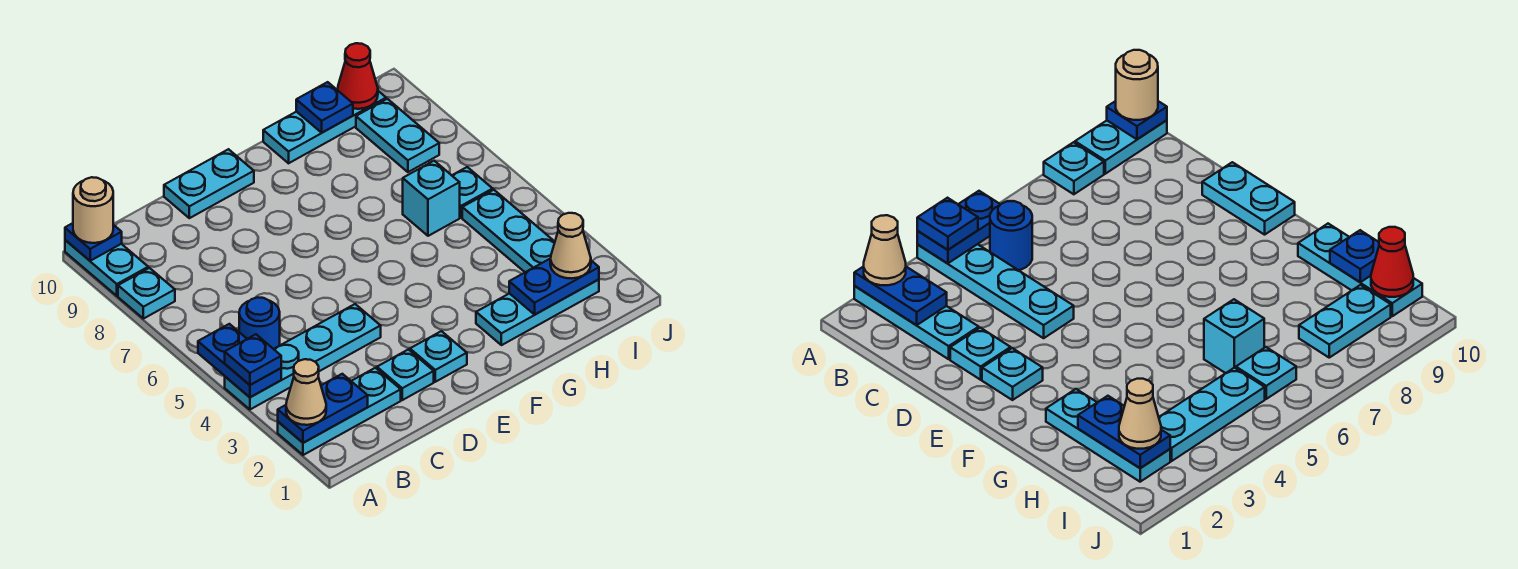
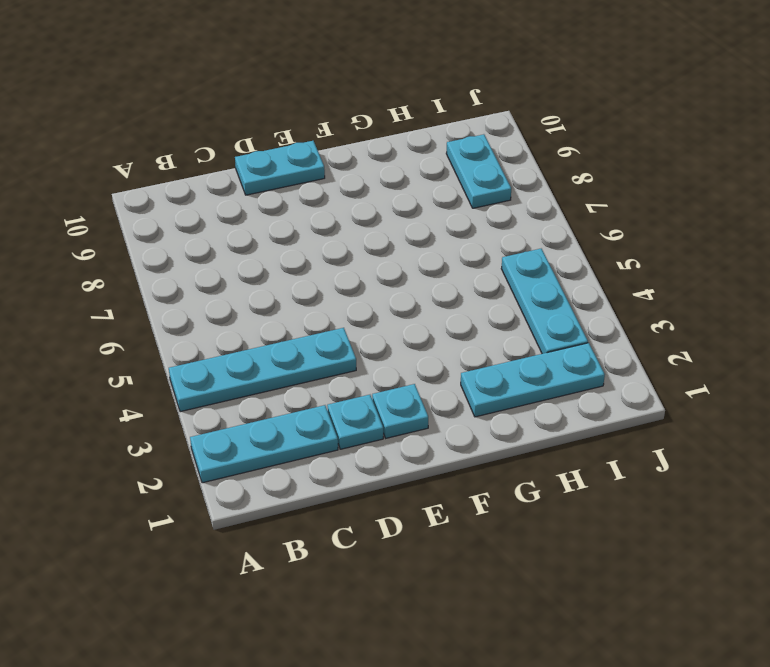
none -> cyan plate A8 level 1
none -> cyan plate A9:A10 level 1
none -> blue round brick B5 level 1

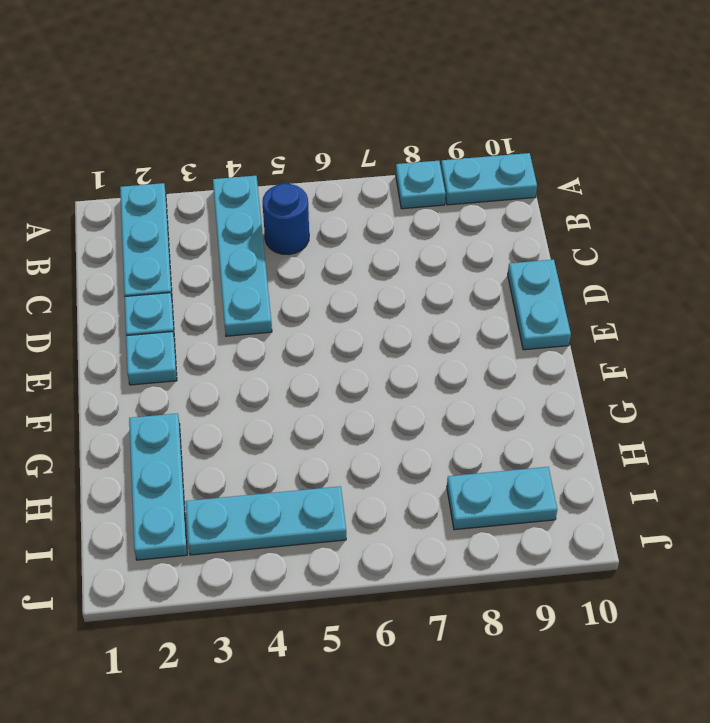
none -> cyan plate G10:I10 level 1
none -> cyan brick H6 level 1
none -> cyan plate I6 level 1

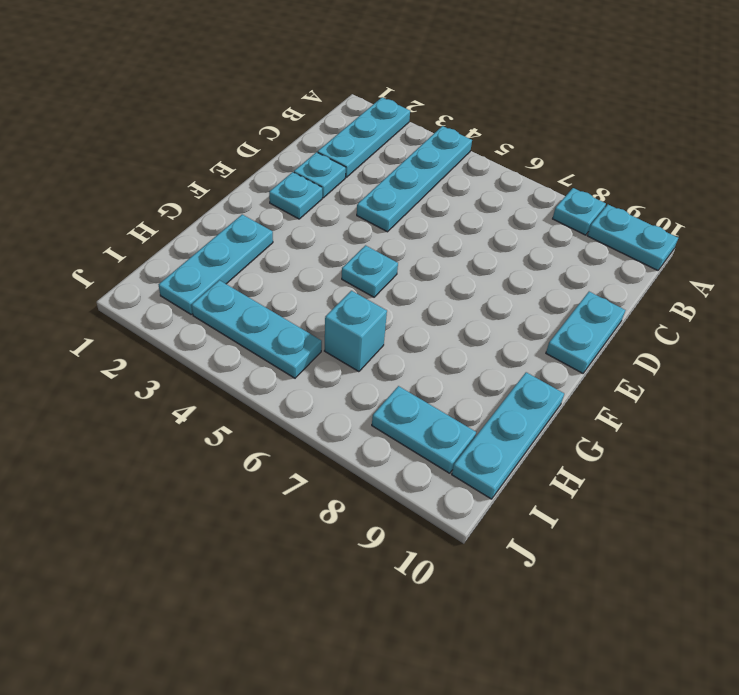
cyan plate F5 level 1 -> cyan plate I6 level 1
none -> blue round brick B5 level 1
none -> blue plate A2:B2 level 2
none -> blue plate A4:A5 level 2

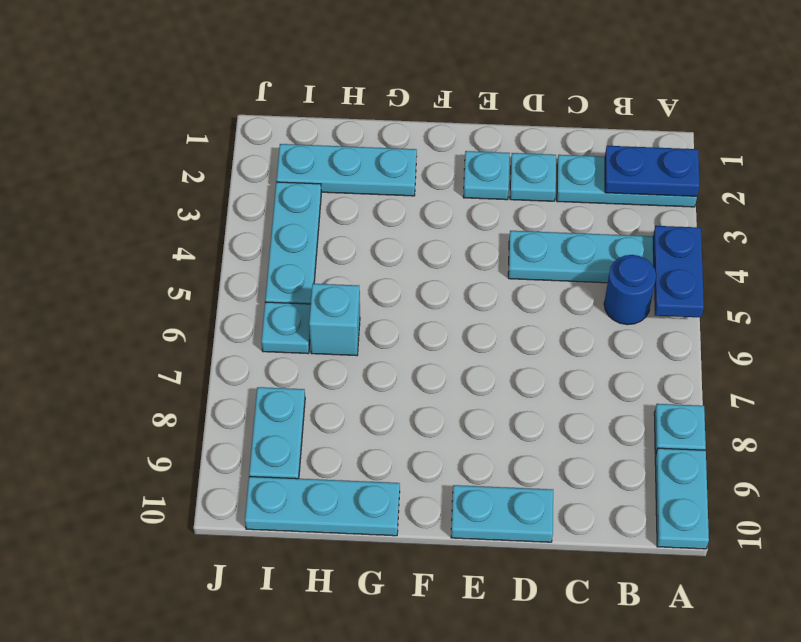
none -> blue plate A10 level 2
none -> blue plate H2:I2 level 2
none -> blue plate H10 level 2

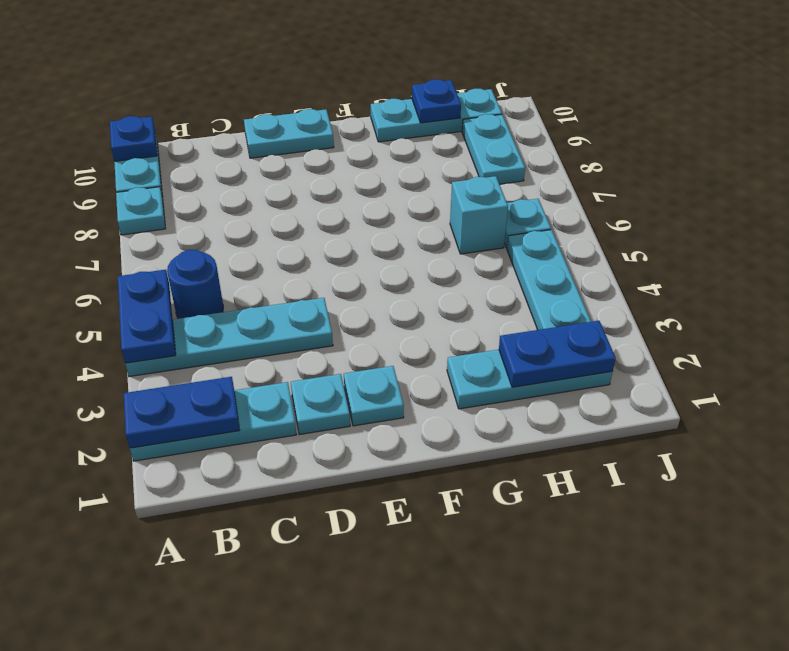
none -> red cone I10 level 2
none -> tan cone A2 level 3
none -> blue plate A4 level 3

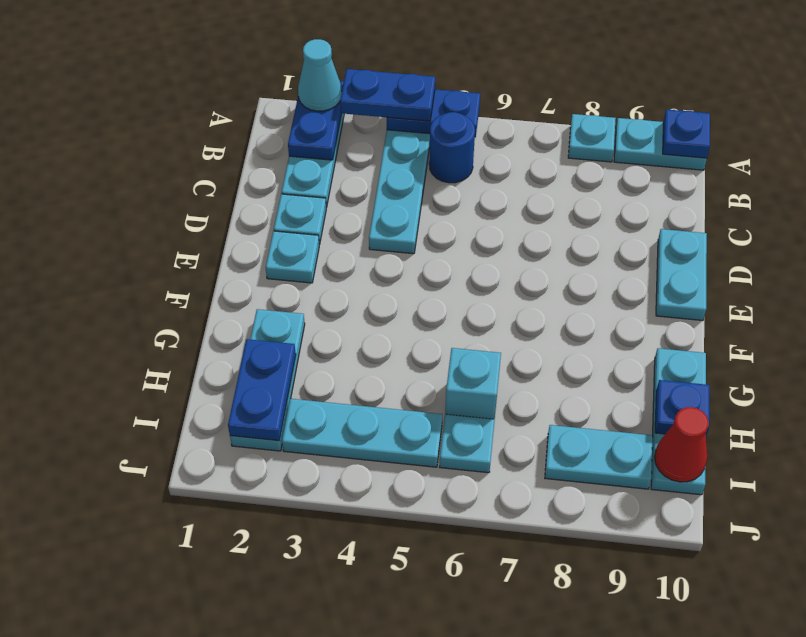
cyan cone A2 level 3 -> tan cone A2 level 3
blue plate A3:A4 level 3 -> blue plate A4 level 3
none -> tan round brick A10 level 3
none -> tan cone I2 level 3

